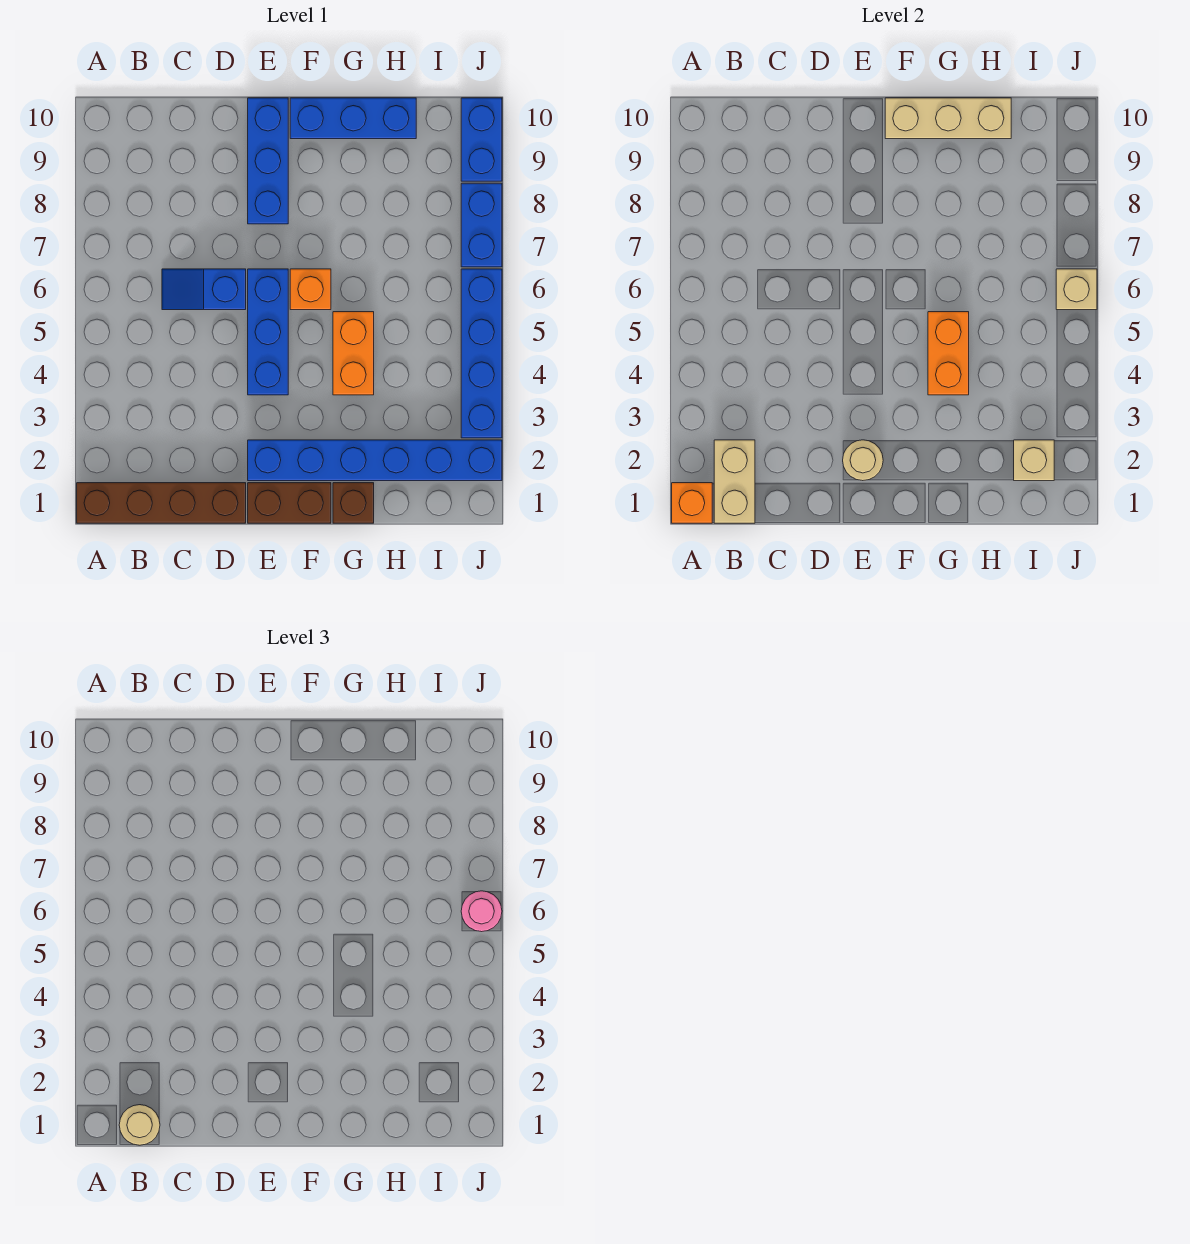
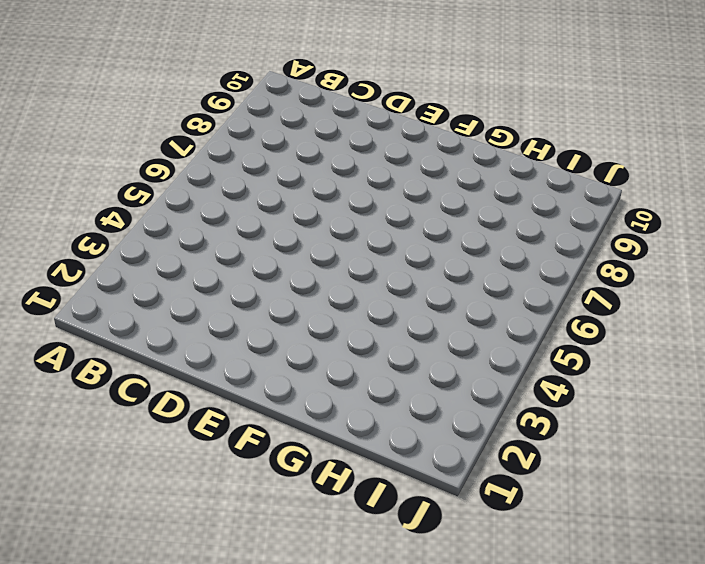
none -> brown brick A1:D1 level 1
none -> blue slope C6:D6 level 1 top D
none -> brown brick E1:F1 level 1

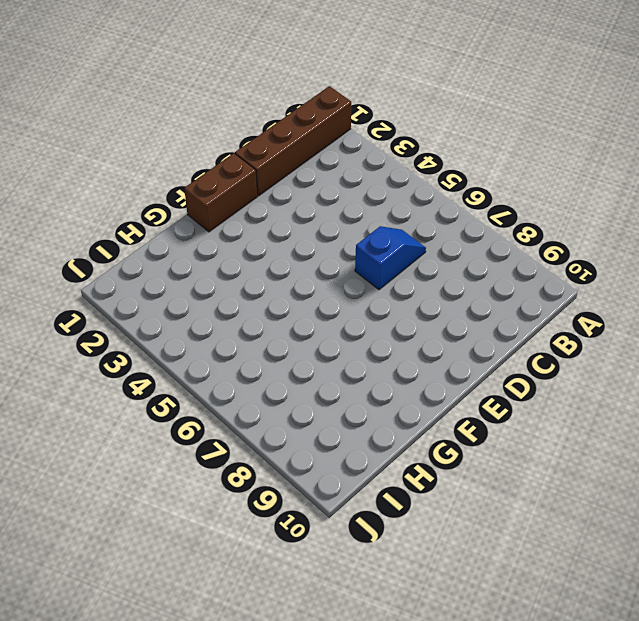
none -> blue brick E2:J2 level 1
none -> blue brick E4:E6 level 1
none -> blue brick E8:E10 level 1

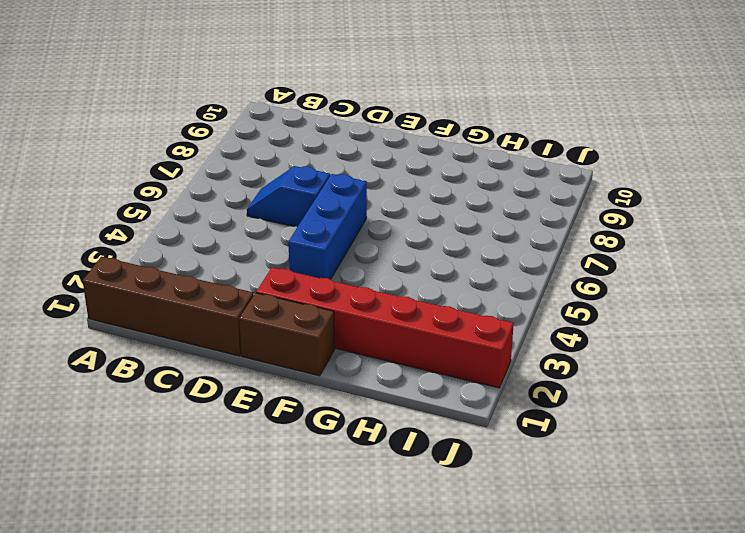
red brick E2:J2 level 1 -> blue brick E2:J2 level 1
none -> blue brick E8:E10 level 1
none -> orange brick F6 level 1
none -> blue brick F10:H10 level 1

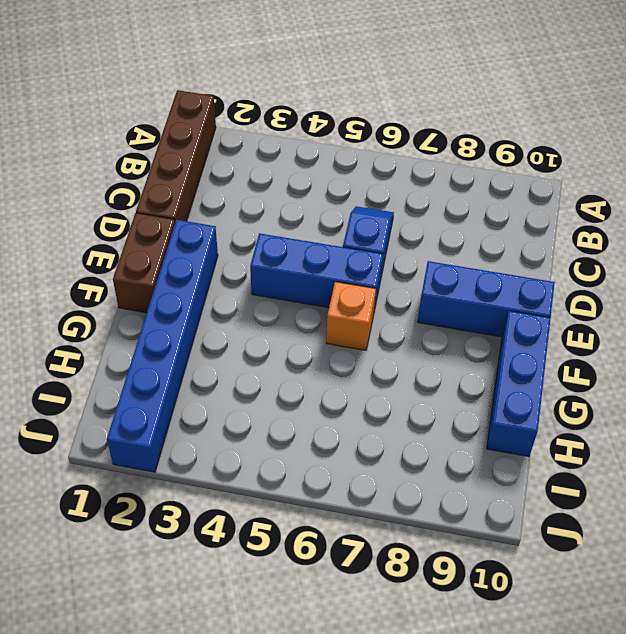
none -> brown brick G1 level 1
none -> orange brick G4:G5 level 1
none -> blue brick J3:J6 level 1

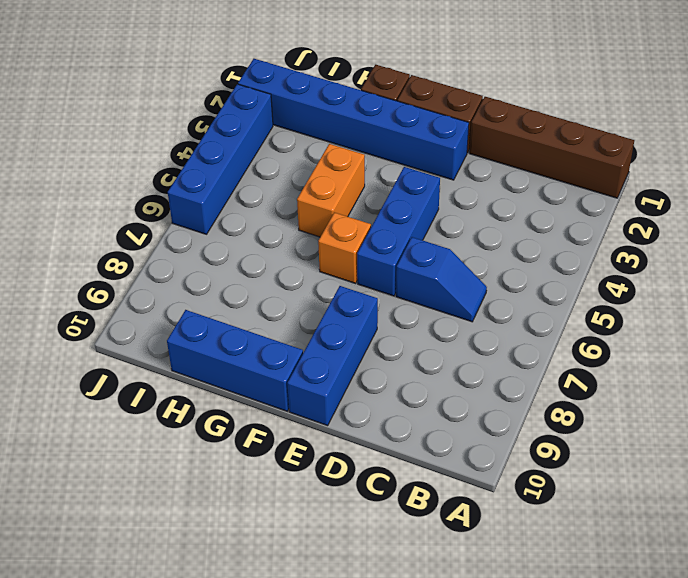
none -> blue brick J7:J8 level 1
none -> blue brick J9:J10 level 1
none -> orange brick A1 level 2

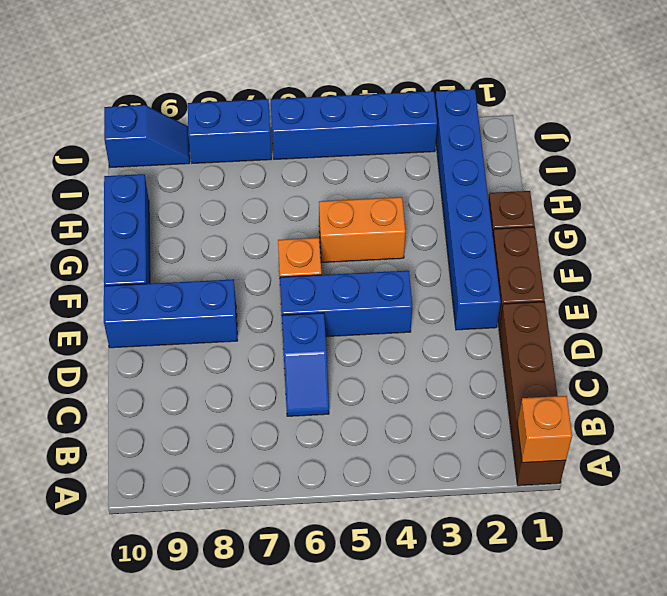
blue slope J9:J10 level 1 top 10 -> blue brick J9:J10 level 1
none -> tan brick B1:B2 level 2
none -> tan round brick E2 level 2
none -> tan brick F10:H10 level 2

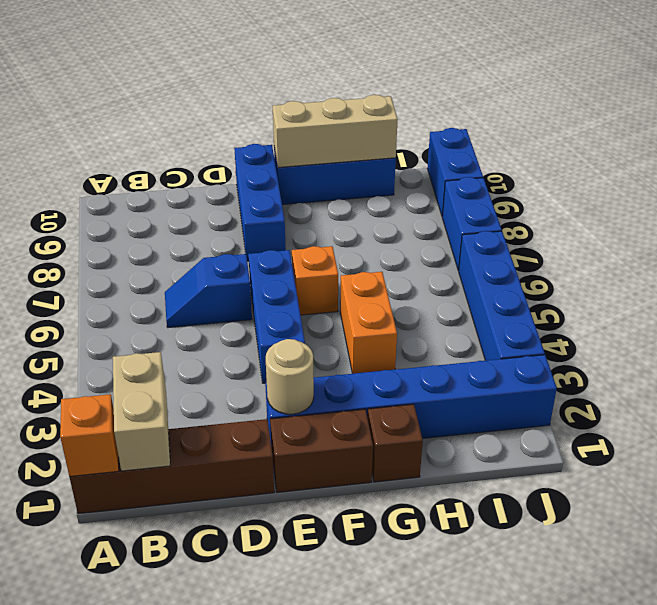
none -> orange brick G4:G5 level 2
none -> tan brick I2 level 2
none -> tan brick J6 level 2

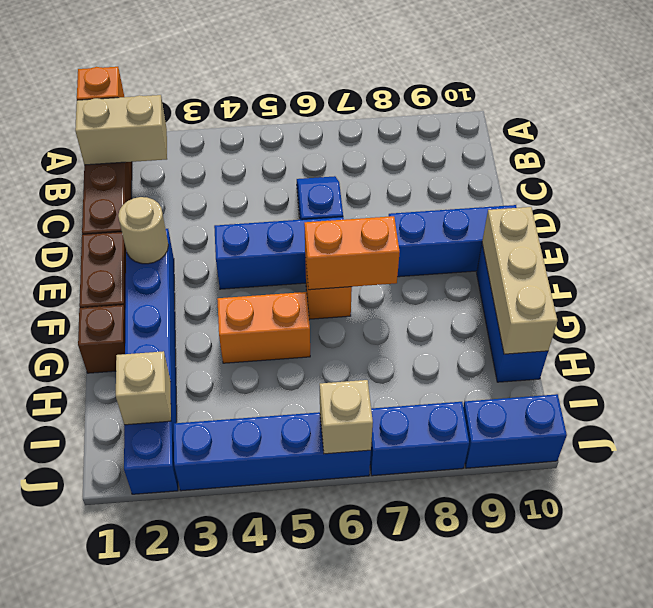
orange brick F6:F7 level 2 -> orange brick G4:G5 level 2
none -> tan round brick B1 level 3
none -> pink round brick J6 level 3

